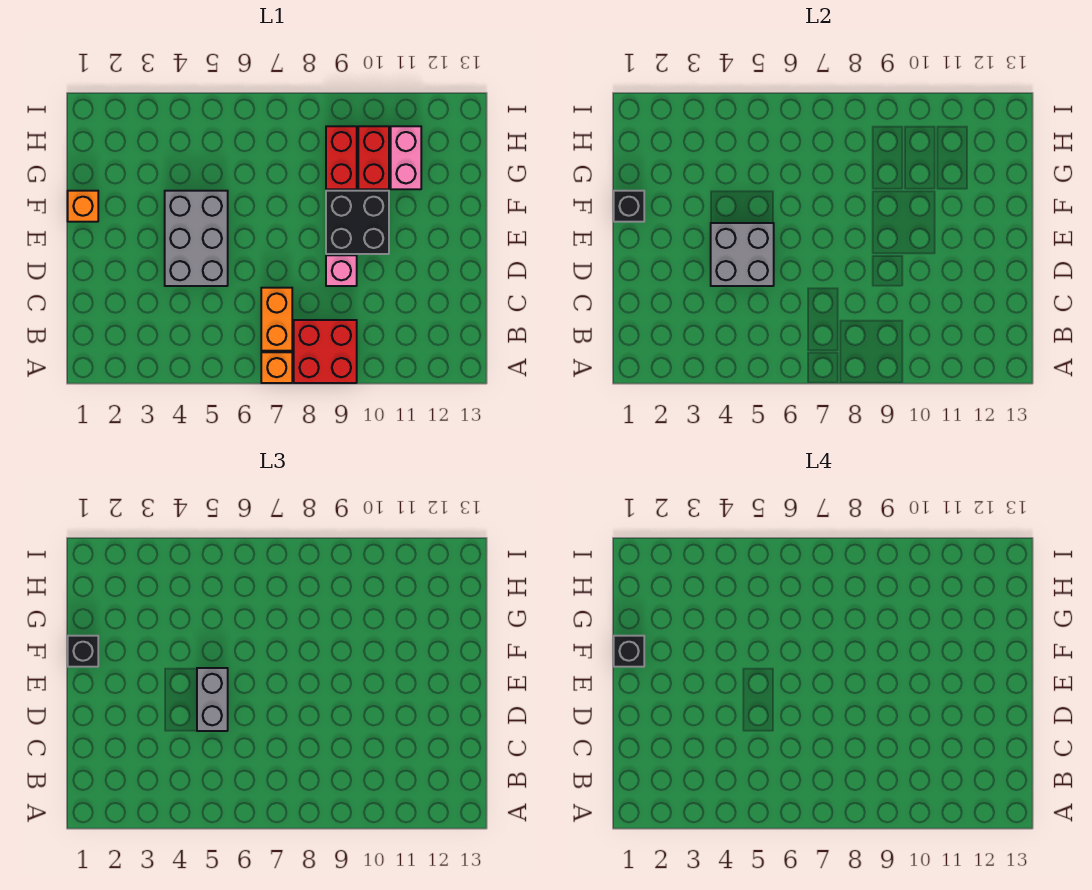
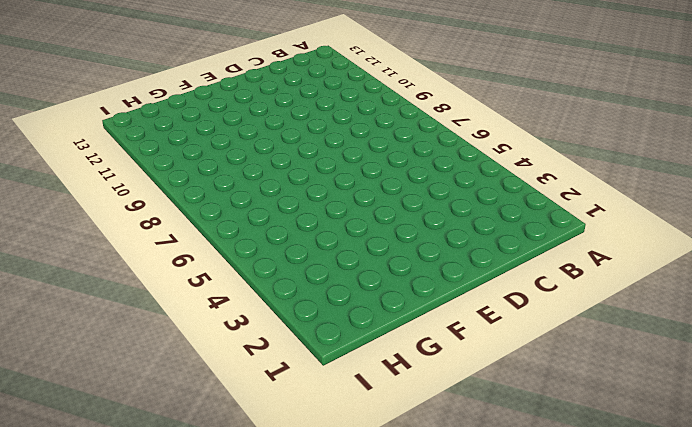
none -> orange brick A7 level 1
none -> red brick A8:B9 level 1
none -> orange brick B7:C7 level 1

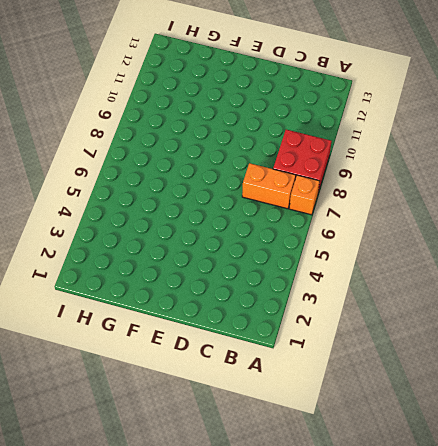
none -> grey brick D4:F5 level 1
none -> pink brick D9 level 1
none -> black brick E9:F10 level 1

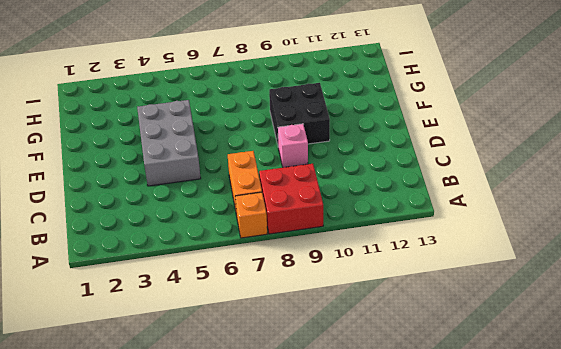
none -> orange brick F1 level 1
none -> red brick G9:H9 level 1
none -> red brick G10:H10 level 1

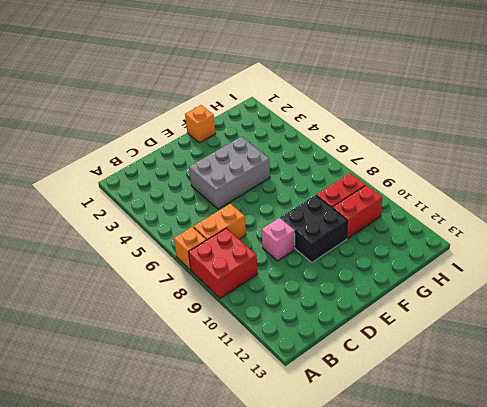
none -> pink brick G11:H11 level 1
none -> grey brick D4:E5 level 2
none -> black brick F1 level 2

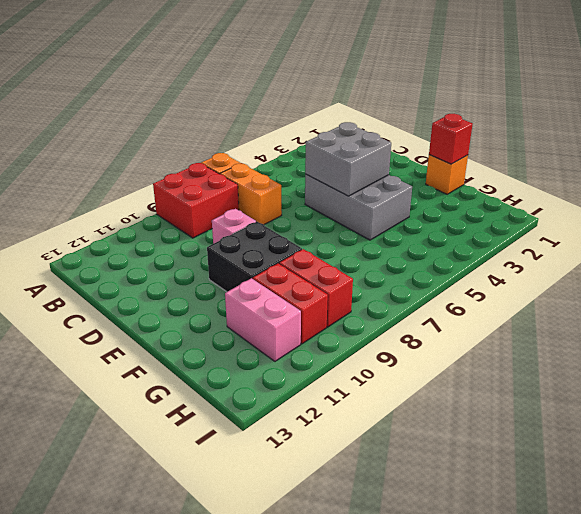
red brick F1 level 2 -> black brick F1 level 2
none -> grey brick D5:E5 level 3
none -> black brick F1 level 3
none -> black brick F1 level 4

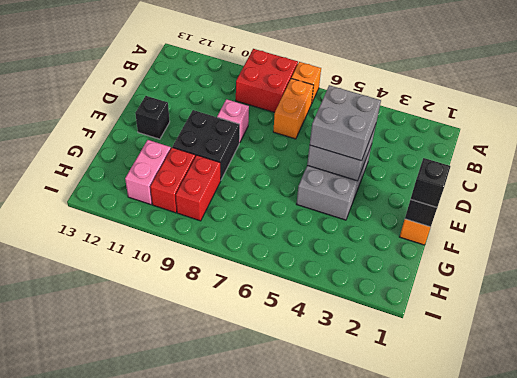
grey brick D4:E5 level 3 -> grey brick D5:E5 level 3
black brick E12 level 1 -> black brick F1 level 4

